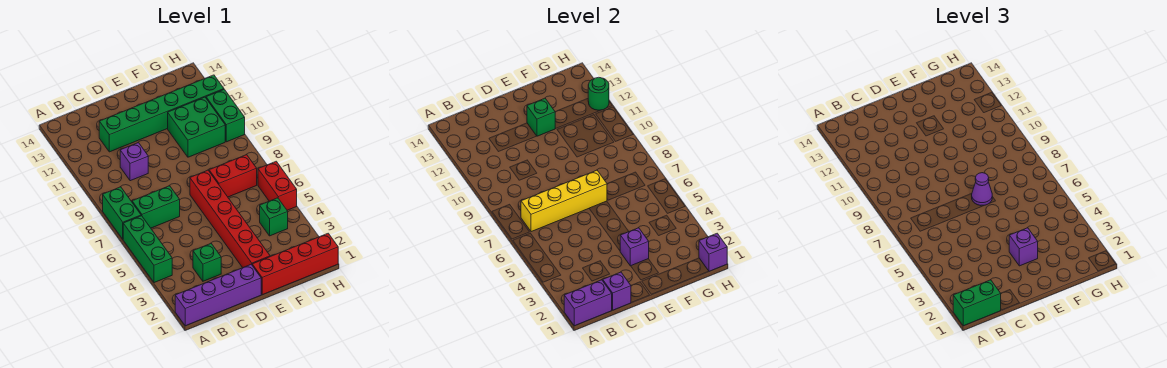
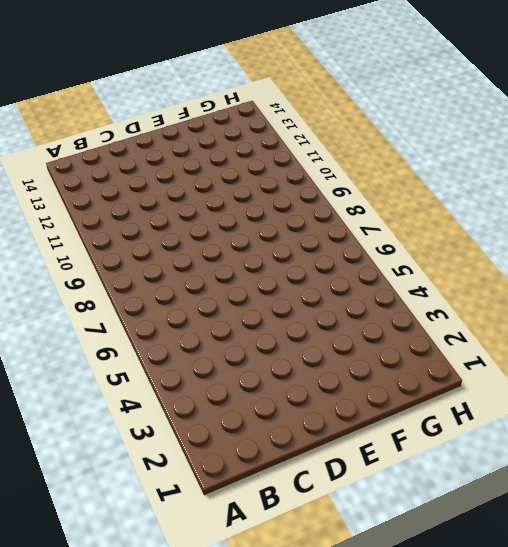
none -> purple brick A1:D1 level 1
none -> green brick A4:A6 level 1
none -> green brick A7:A8 level 1

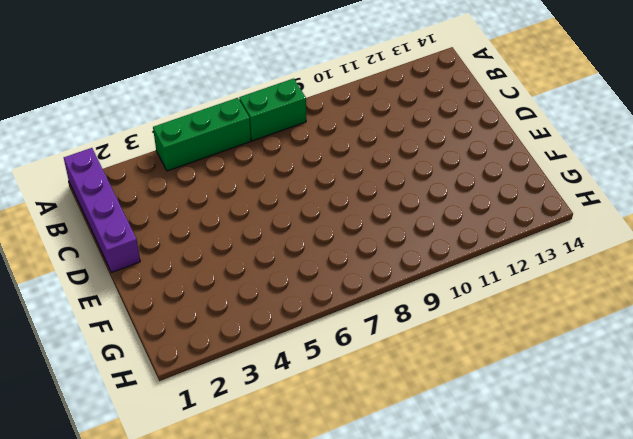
none -> green brick B7:C7 level 1
none -> green brick C3 level 1
none -> purple brick C10 level 1

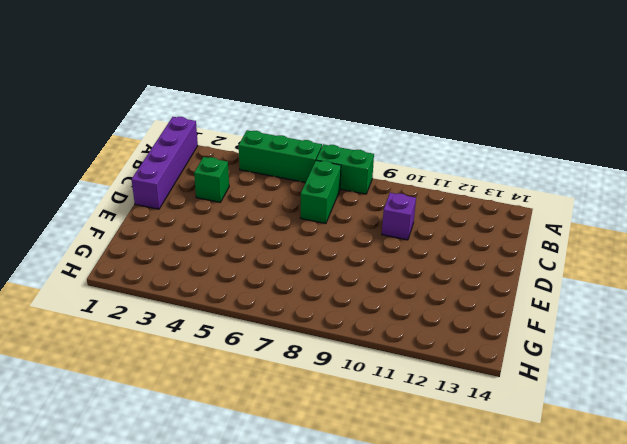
none -> green brick C12:H12 level 1
none -> red brick E1:H1 level 1
none -> red brick E2:E7 level 1

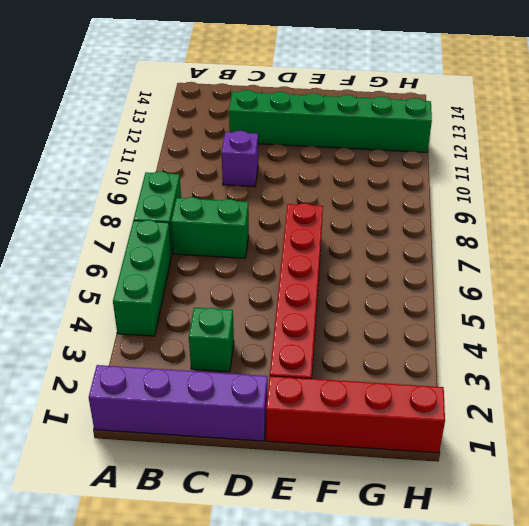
none -> red brick F7:G7 level 1
none -> green brick F10:G11 level 1
none -> green brick G4 level 1

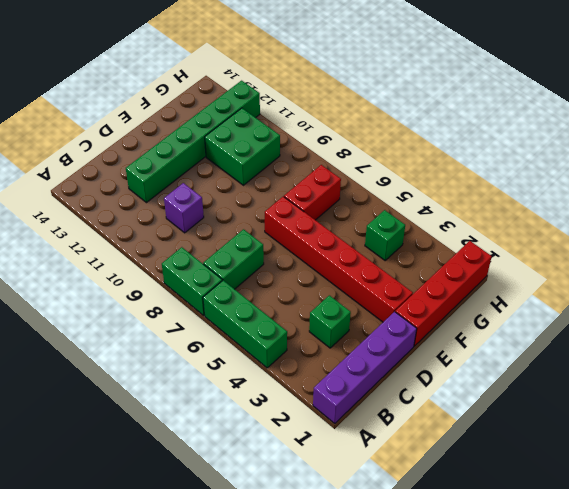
none -> red brick H5:H6 level 1
none -> green brick H10:H11 level 1
none -> purple brick A1:B1 level 2

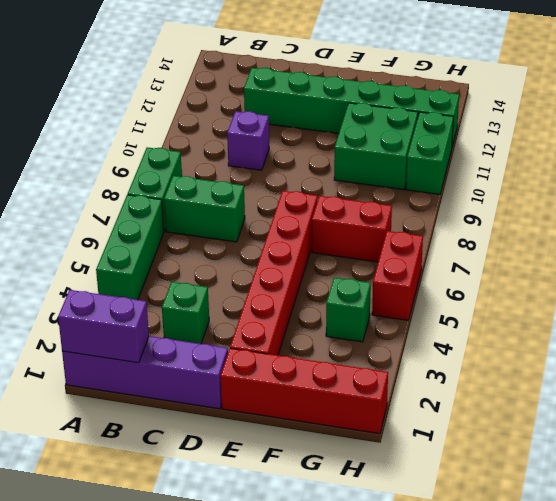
none -> yellow brick B7:E7 level 2
none -> purple brick C1 level 2
none -> purple brick E3 level 2

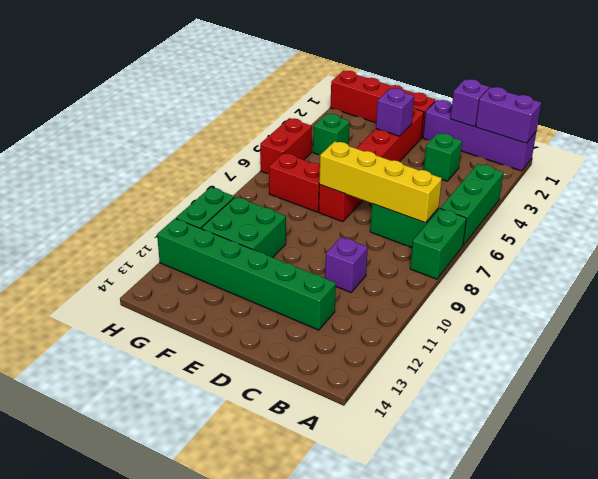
none -> green brick E12 level 2
none -> purple brick H1 level 2
none -> green round brick H12 level 2

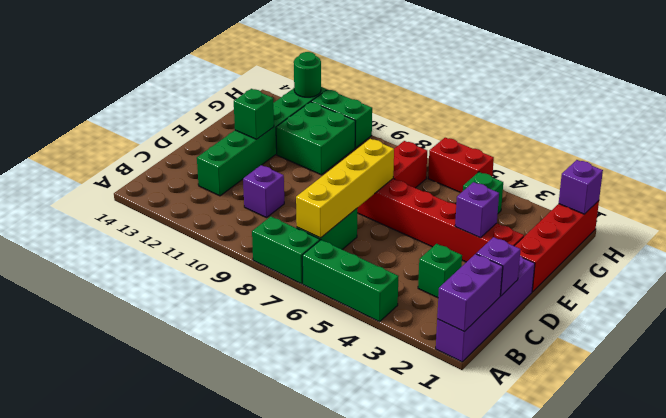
none -> green brick A1:B1 level 3
none -> purple brick E3 level 3
none -> purple cone E7 level 3

